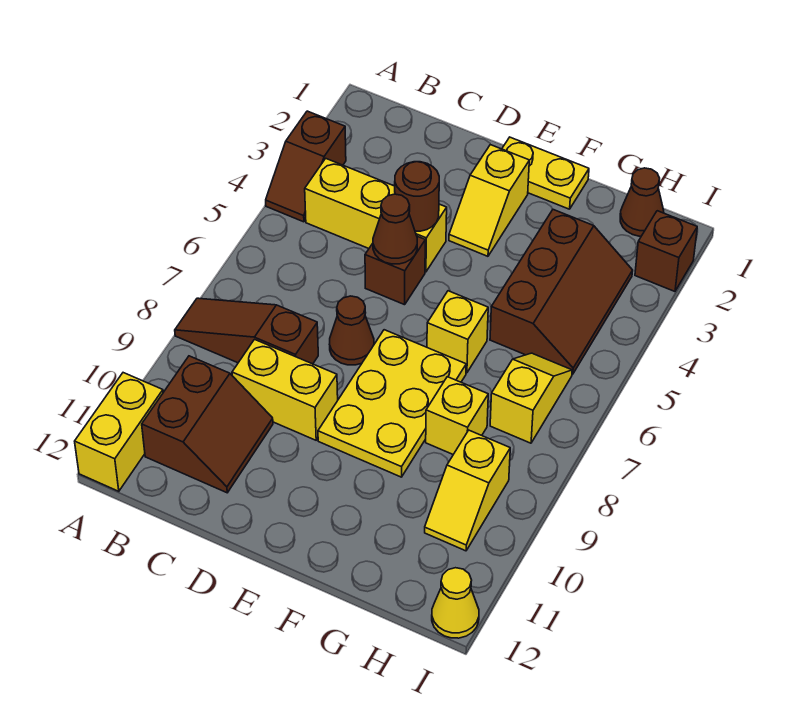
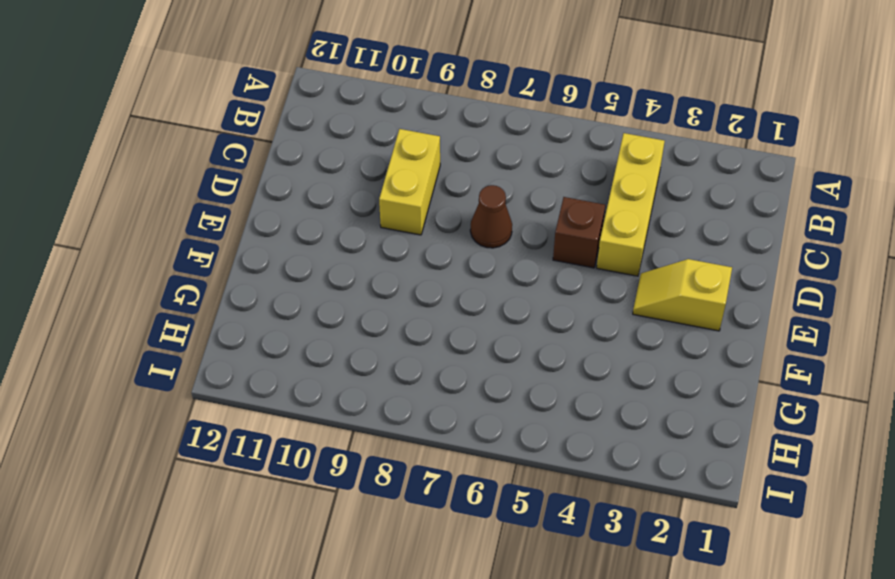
none -> brown slope A3:A4 level 1 top 3
none -> brown slope A8:C8 level 1 top C
none -> yellow brick A11:A12 level 1

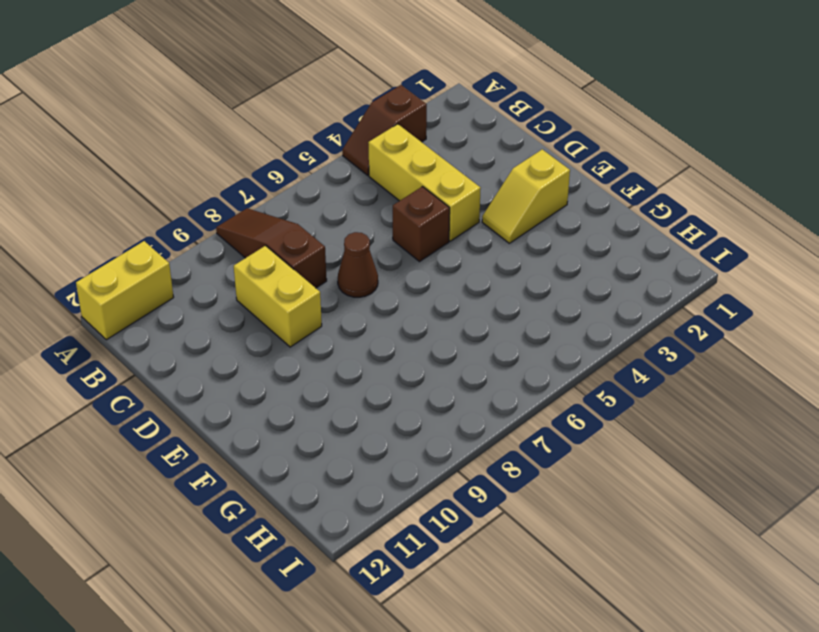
none -> brown slope B10:C11 level 1 top B
none -> yellow plate E1:F1 level 1
none -> yellow plate E7:F9 level 1

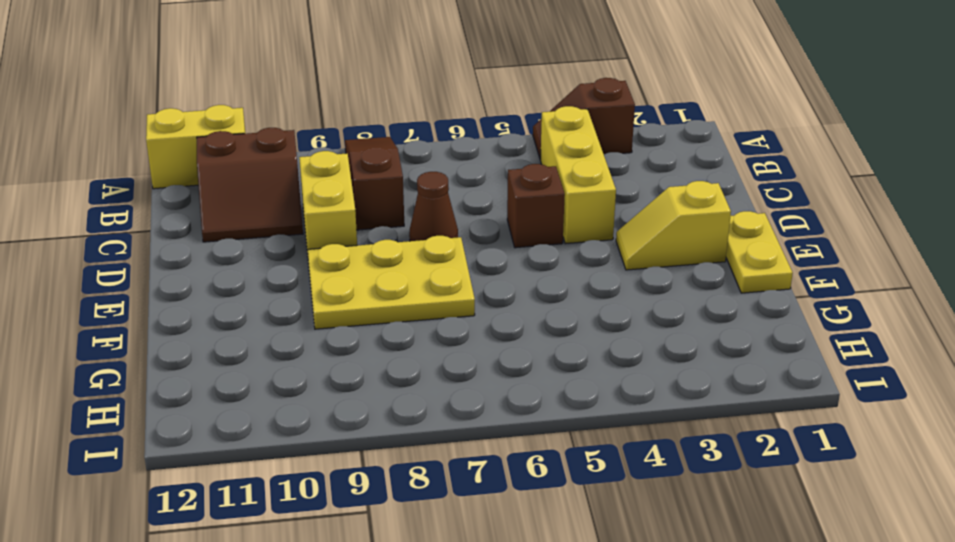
none -> yellow brick F6 level 1
none -> brown slope G3:H5 level 1 top G
none -> yellow brick G8 level 1

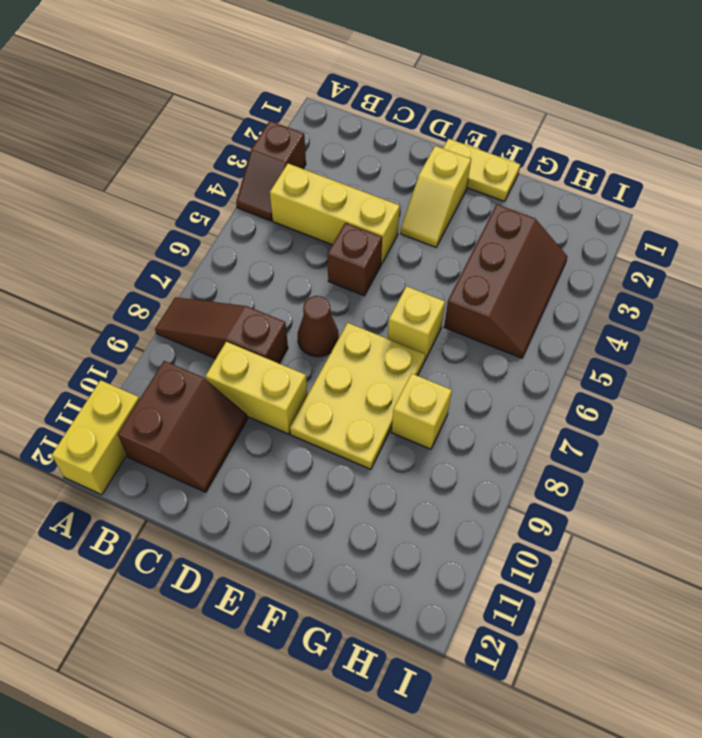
none -> brown cone H1 level 1
none -> yellow slope H6:H7 level 1 top 7
none -> yellow slope H9:H10 level 1 top 9

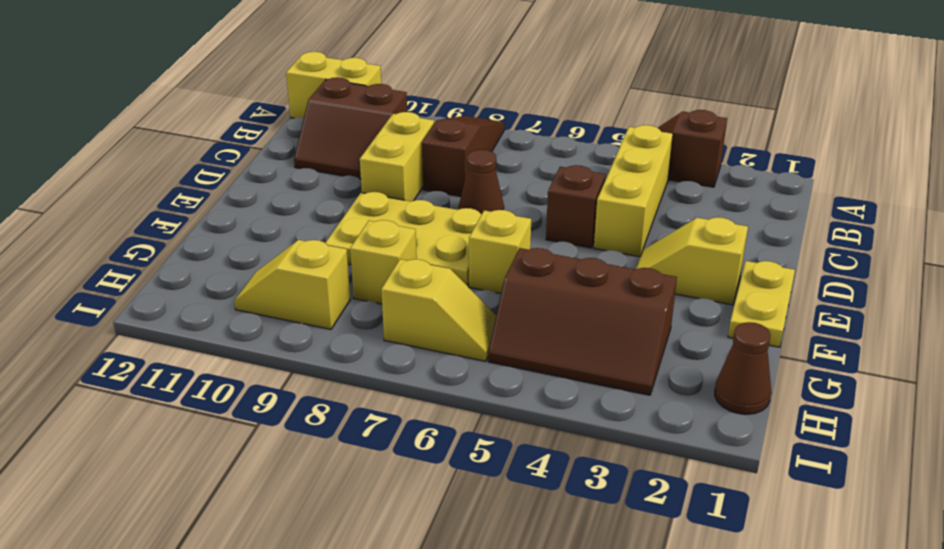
none -> brown brick I2 level 1
none -> yellow cone I12 level 1
none -> brown round brick D4 level 2

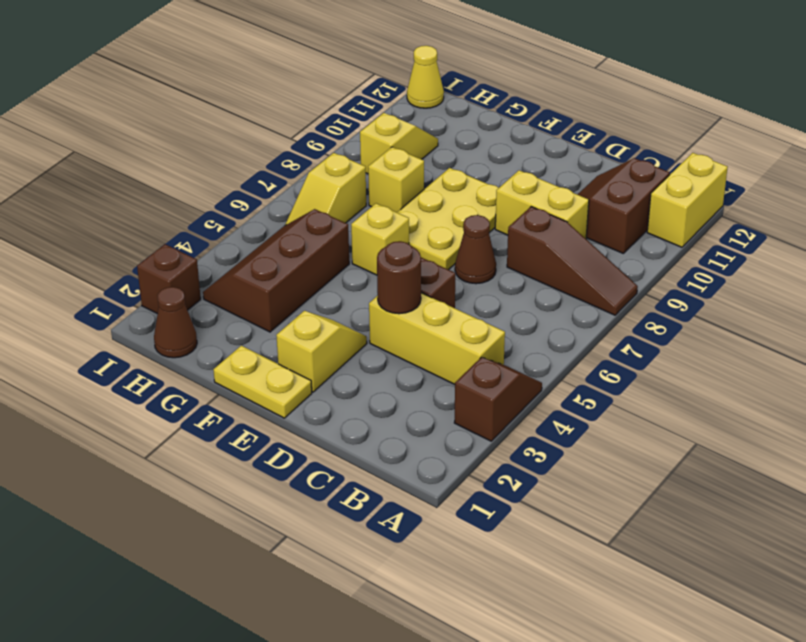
none -> brown cone D5 level 2

